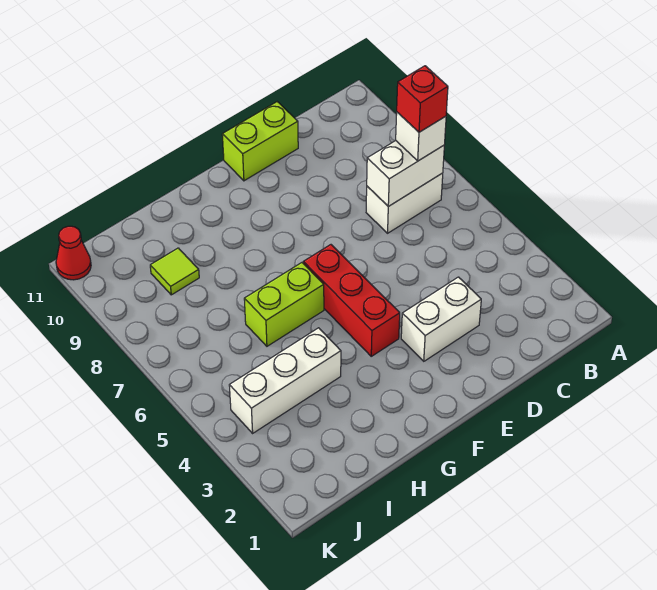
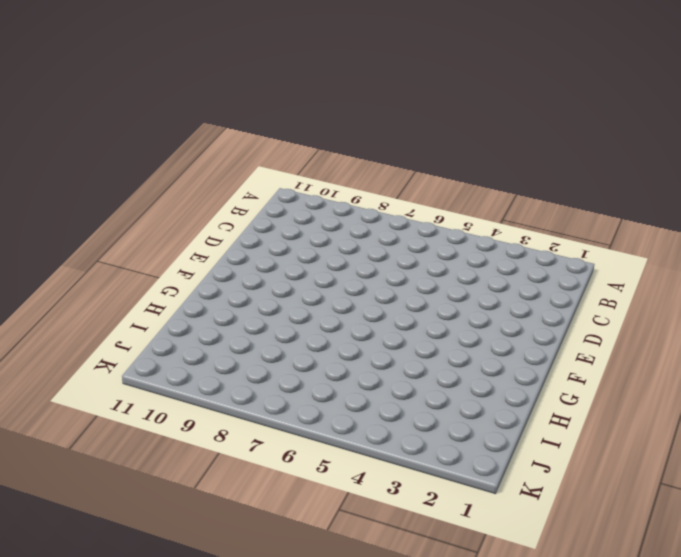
none -> white brick B7:C7 level 1
none -> white brick D3:E3 level 1

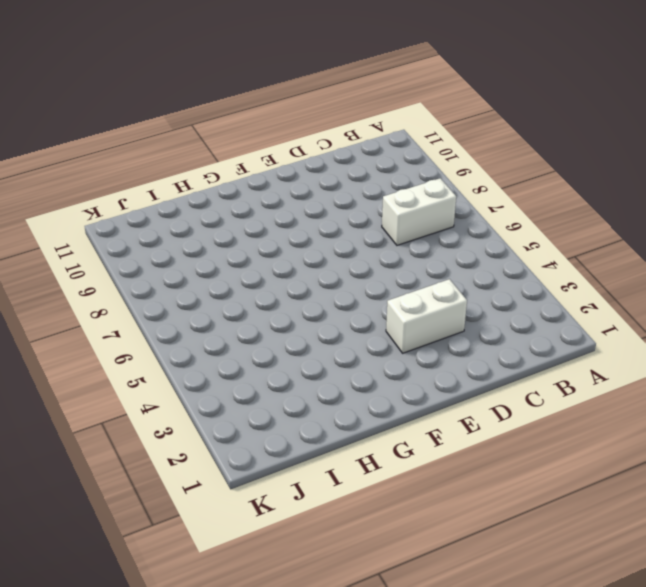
none -> lime brick D11:E11 level 1
none -> red brick F4:F6 level 1

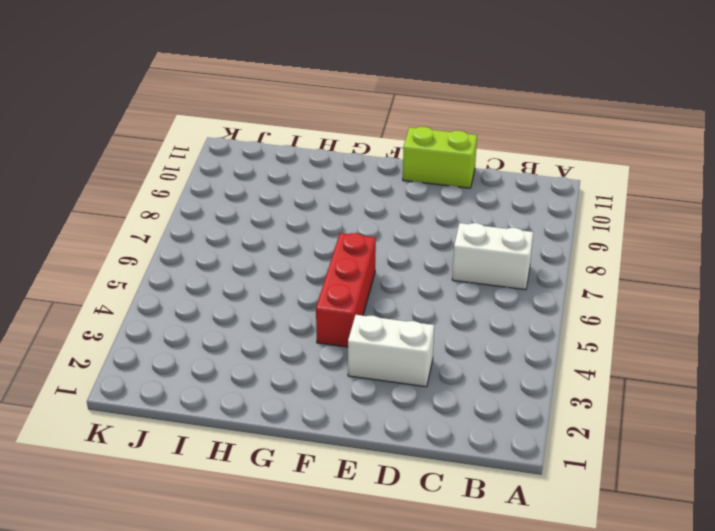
none -> lime brick G6:H6 level 1
none -> white brick H4:J4 level 1

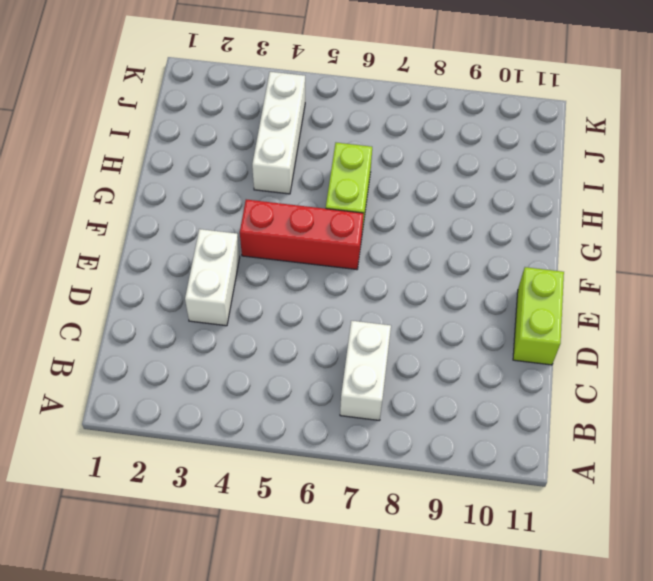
none -> lime tile I9 level 1
none -> red cone K11 level 1

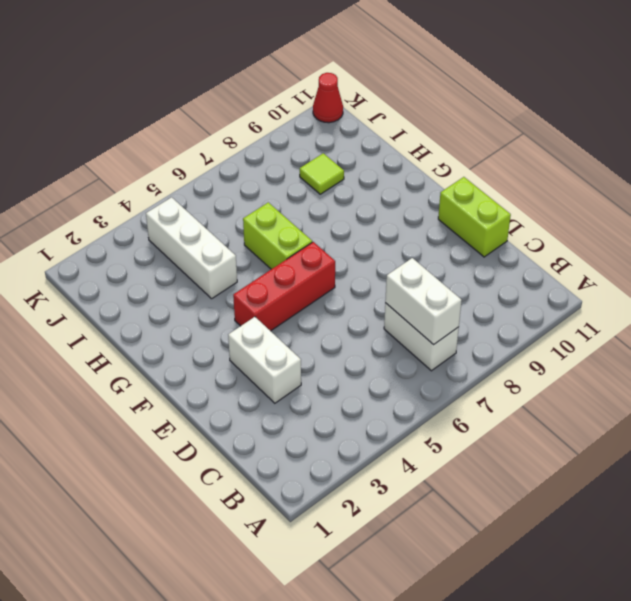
none -> white brick B7 level 3
none -> red brick B7 level 4

